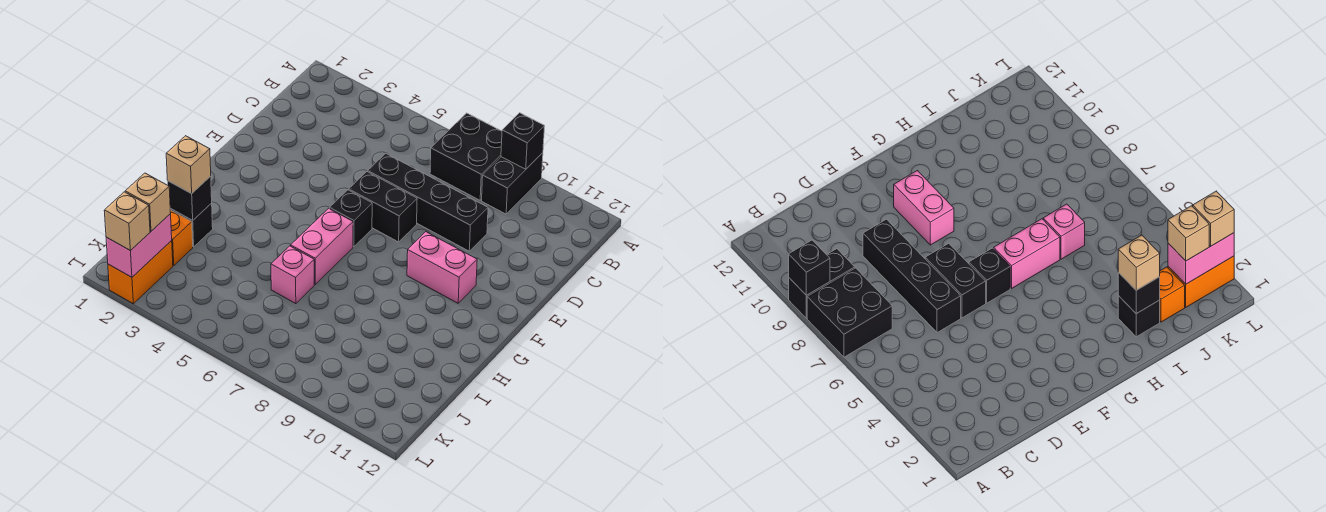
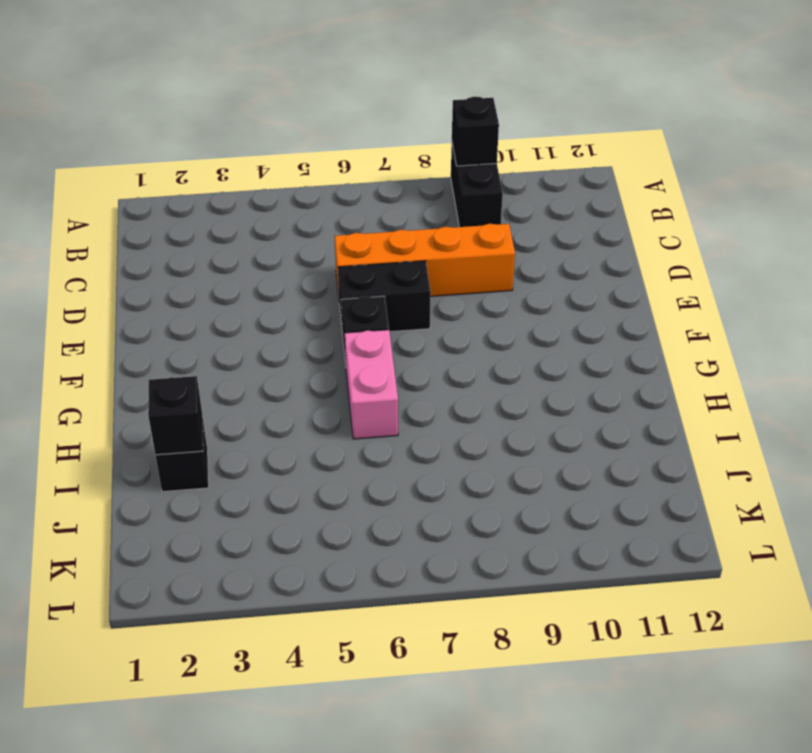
orange brick D6:D9 level 1 -> black brick D6:D9 level 1
none -> black brick A7:B8 level 1
none -> pink brick F9:F10 level 1
none -> pink brick I6 level 1

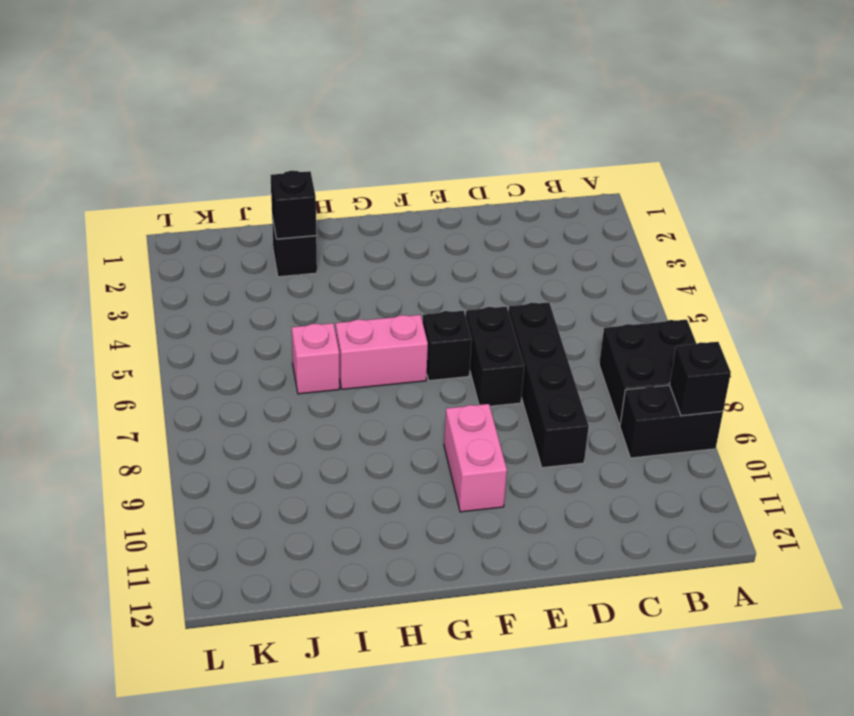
none -> orange brick J2 level 1
none -> orange brick K2:L2 level 1
none -> pink brick K2:L2 level 2

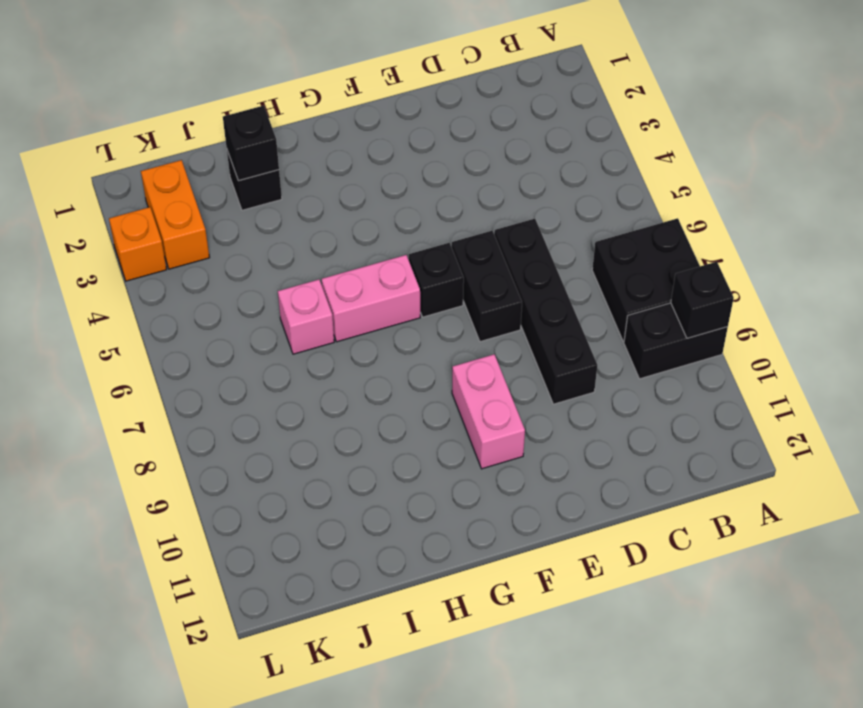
orange brick K2:K3 level 1 -> orange brick K2:L2 level 1
orange brick L3 level 1 -> orange brick J2 level 1
none -> pink brick K2:L2 level 2
none -> tan brick I2 level 3
none -> tan brick K2 level 3

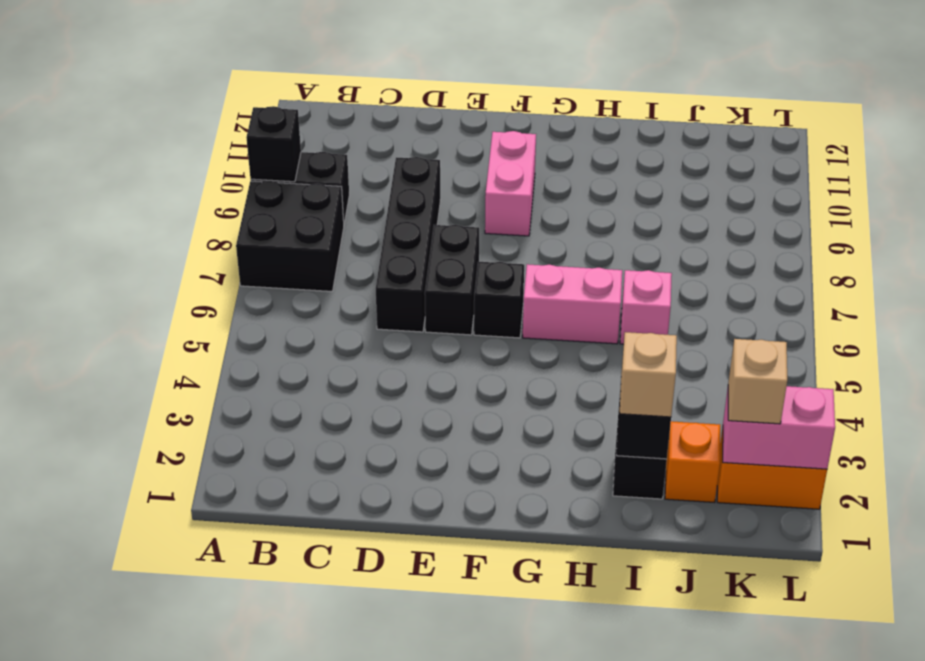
none -> tan brick L2 level 3

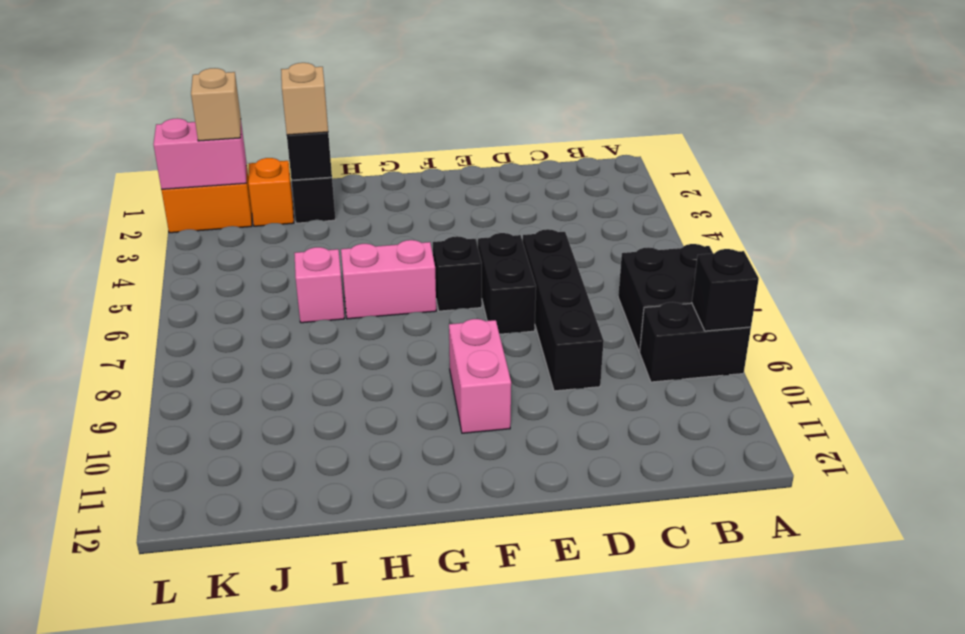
none -> tan brick L2 level 3

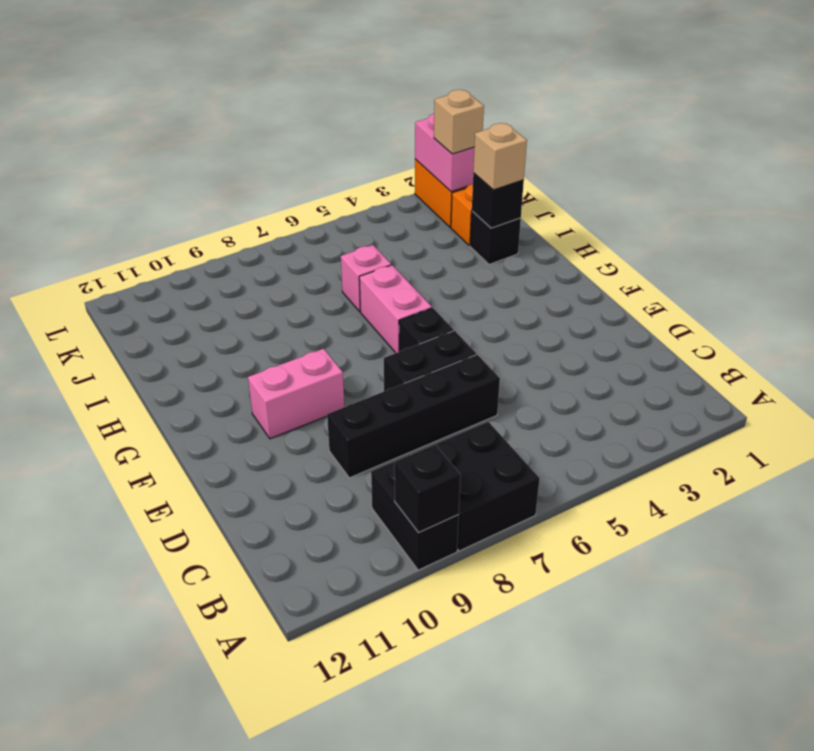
none -> tan brick L2 level 3

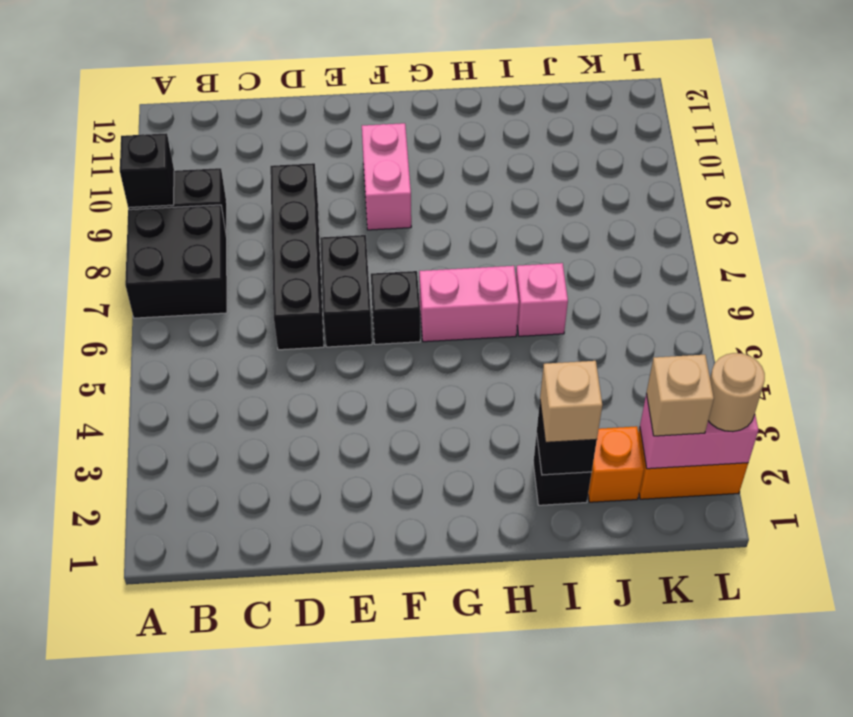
tan round brick L2 level 3 -> tan brick L2 level 3

